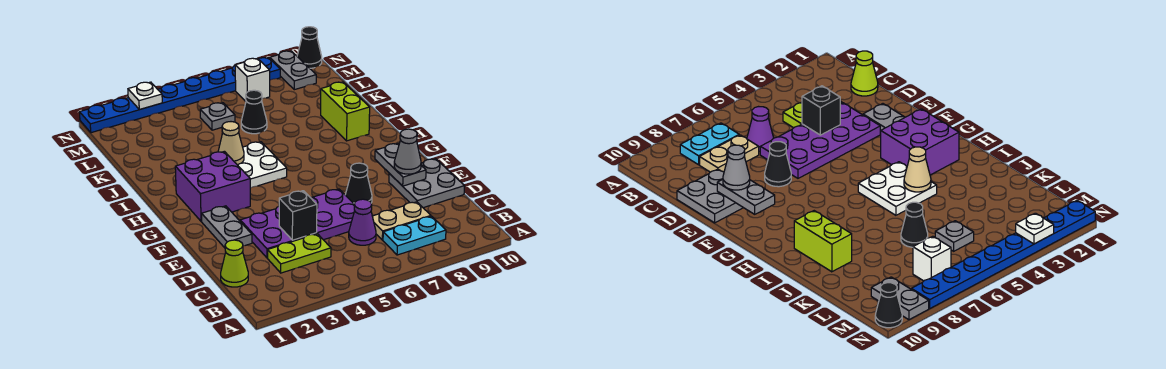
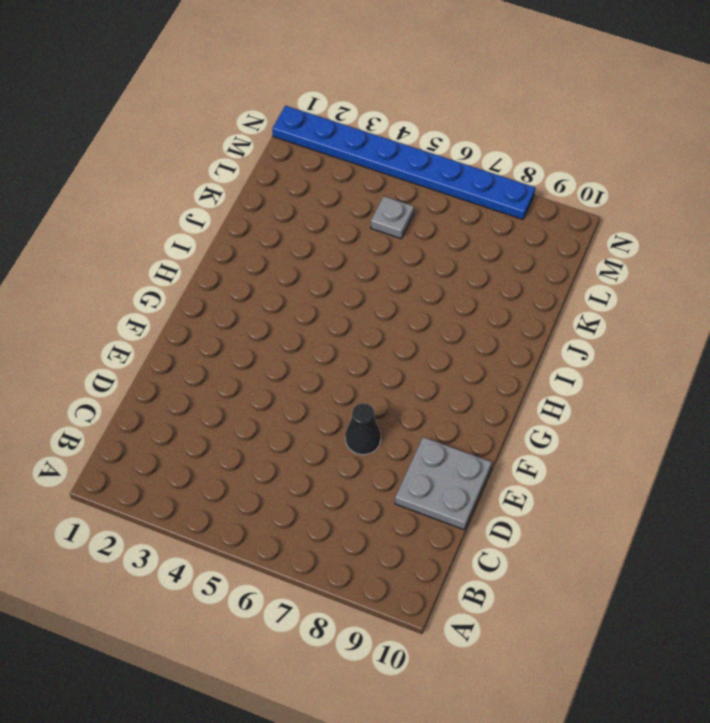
none -> cyan plate B7:B8 level 1
none -> lime cone C1 level 1
none -> lime plate C3:C4 level 1

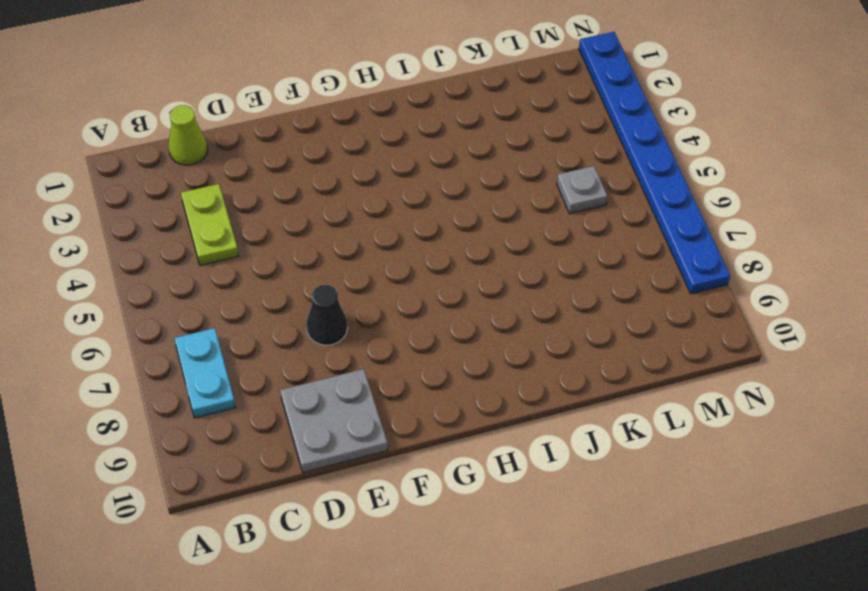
none -> purple cone C6 level 1
none -> tan plate C7:C8 level 1
none -> purple plate D3:E6 level 1

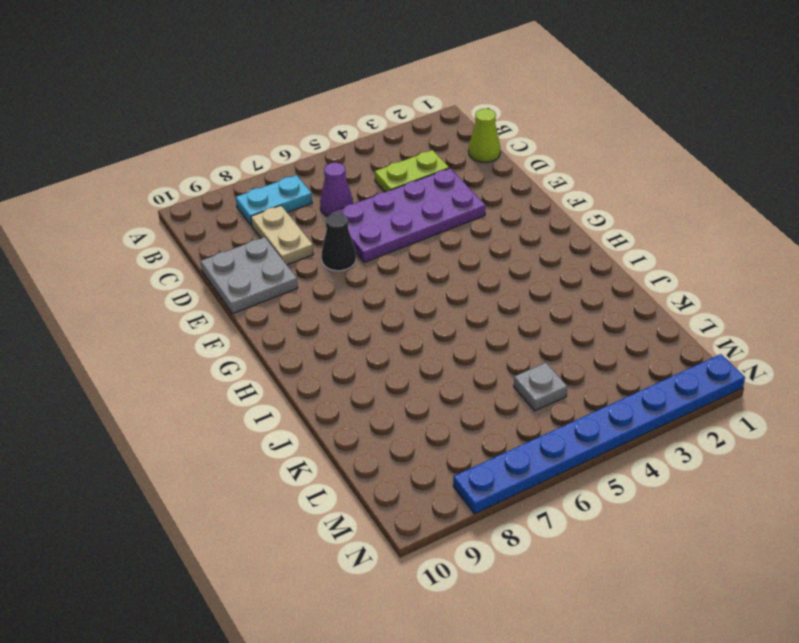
tan plate C8:D8 level 1 -> tan plate C7:C8 level 1
none -> grey plate E2:F2 level 1
none -> purple brick G2:H3 level 1
none -> white plate H4:I5 level 1

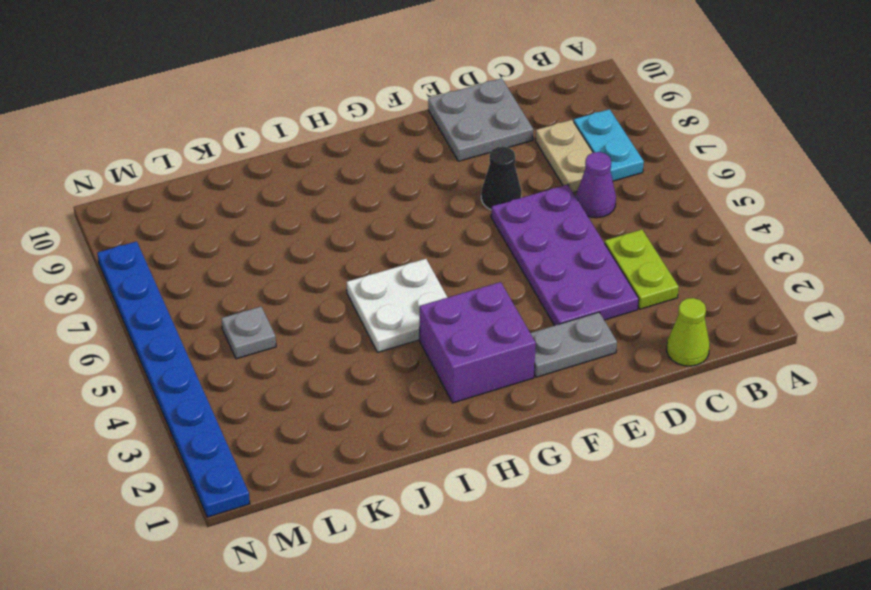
none -> lime brick I9:J9 level 1
none -> black cone K6 level 1
none -> white brick M7 level 1

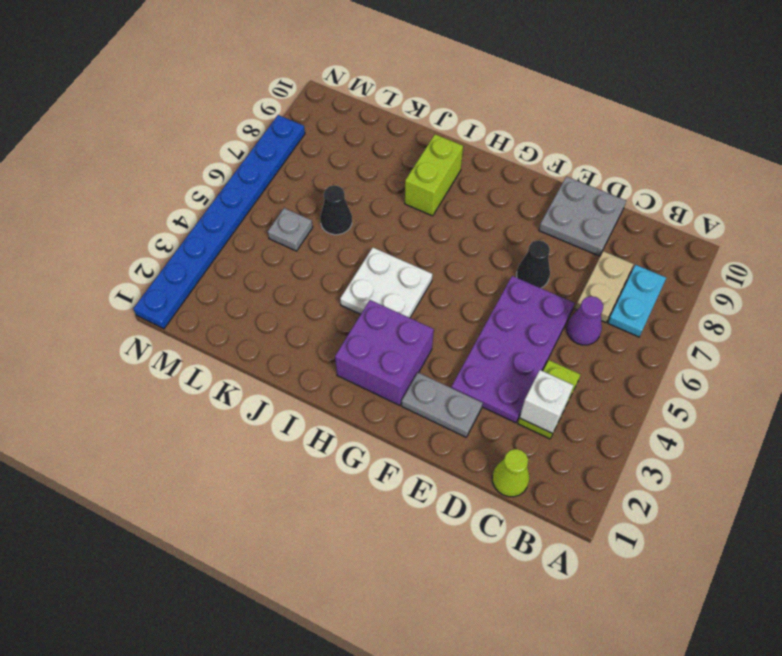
white brick C3 level 2 -> white brick M7 level 1
lime brick I8:I9 level 1 -> lime brick I9:J9 level 1
none -> grey plate M9:N9 level 1
none -> black cone N10 level 1
none -> black brick D4 level 2

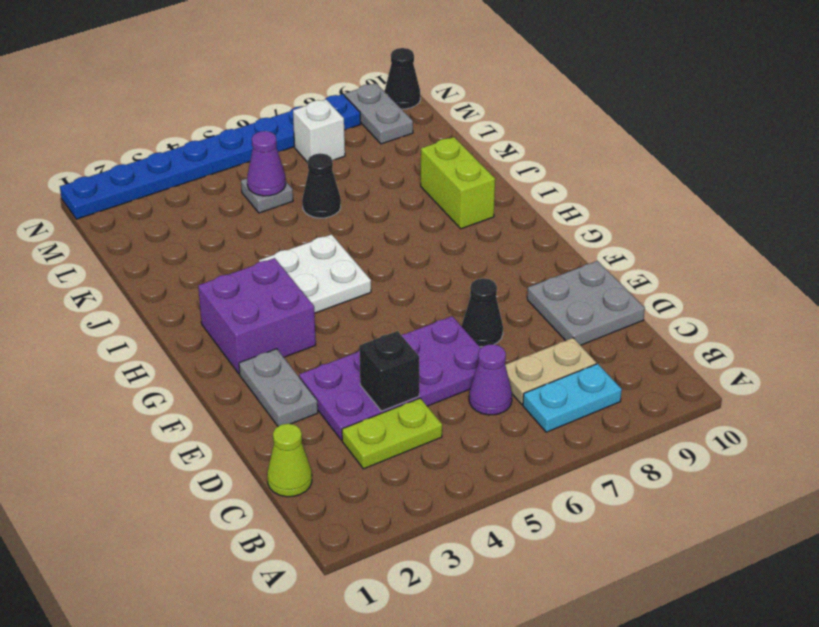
purple cone L5 level 2 -> none
none -> grey plate E9:F9 level 2
none -> tan cone I4 level 2
none -> white plate N3 level 2

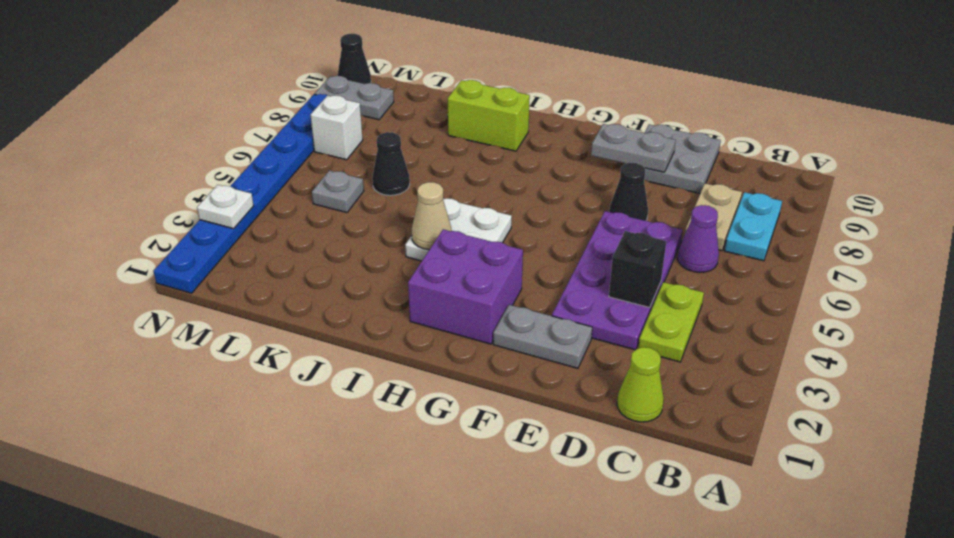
none -> grey cone E9 level 3

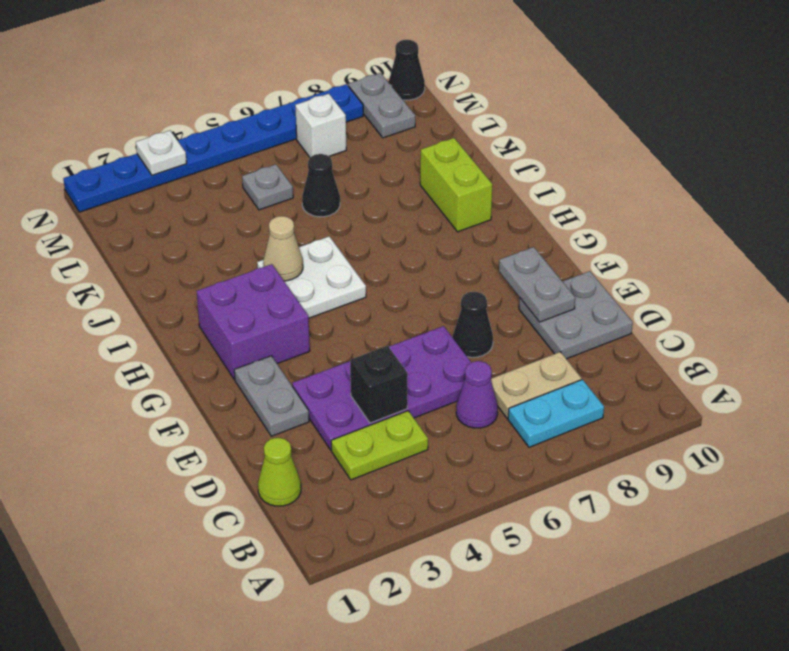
none -> grey cone E9 level 3

